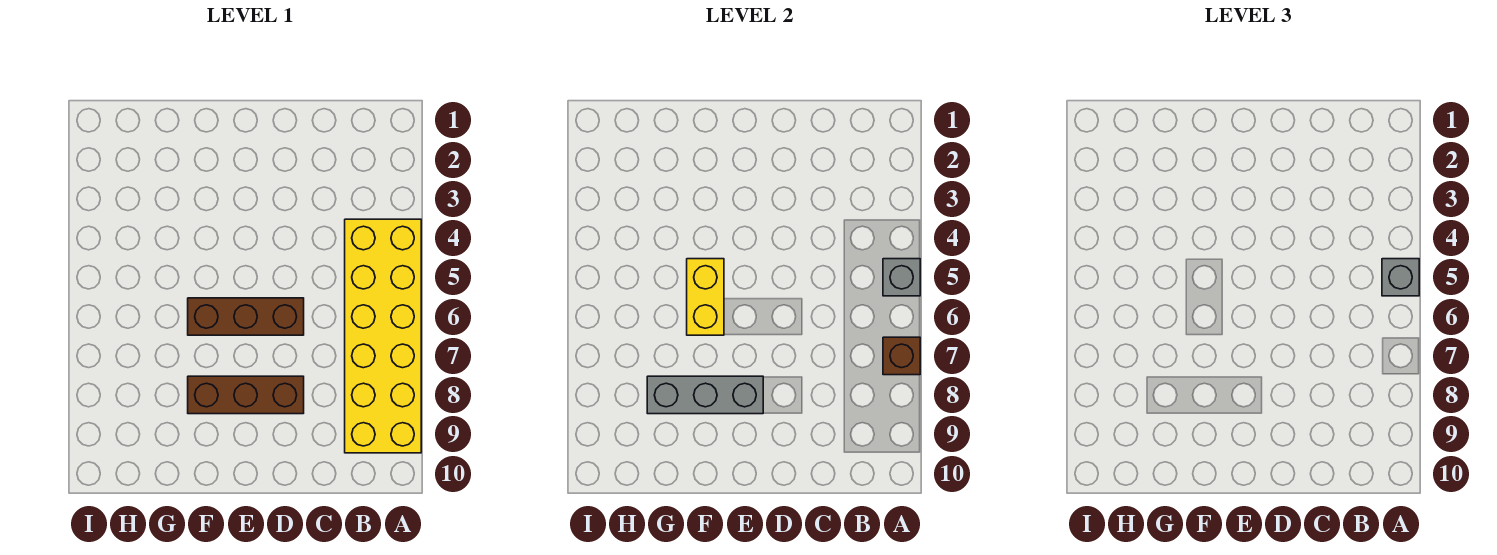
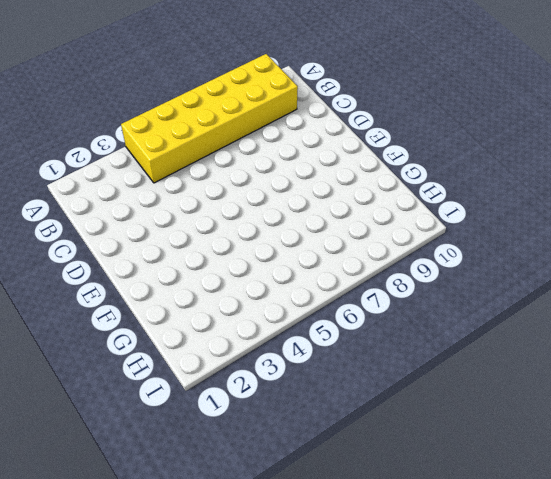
none -> brown brick D6:F6 level 1
none -> brown brick D8:F8 level 1

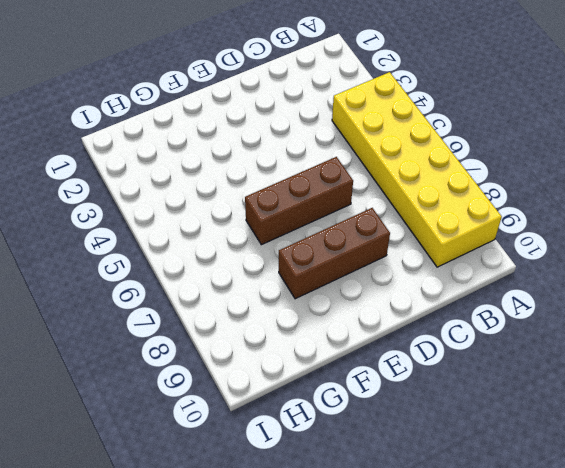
none -> grey brick A5 level 2
none -> brown brick A7 level 2

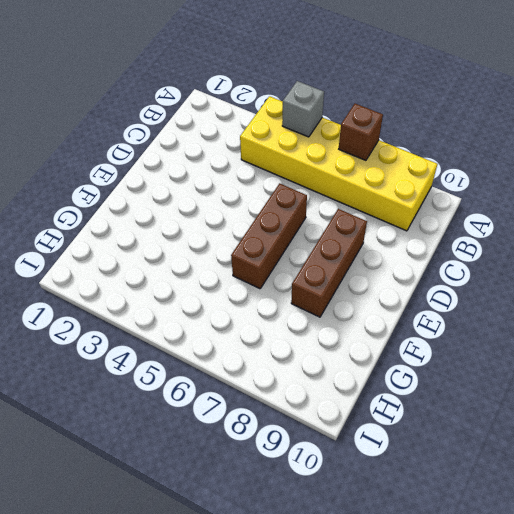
none -> grey brick E8:G8 level 2
none -> yellow brick F5:F6 level 2

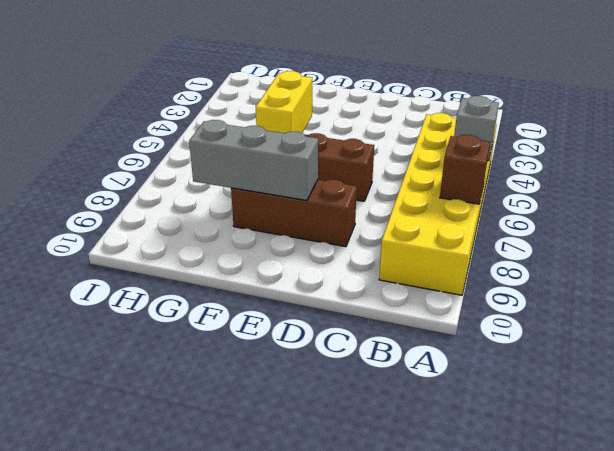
none -> grey brick A5 level 3

